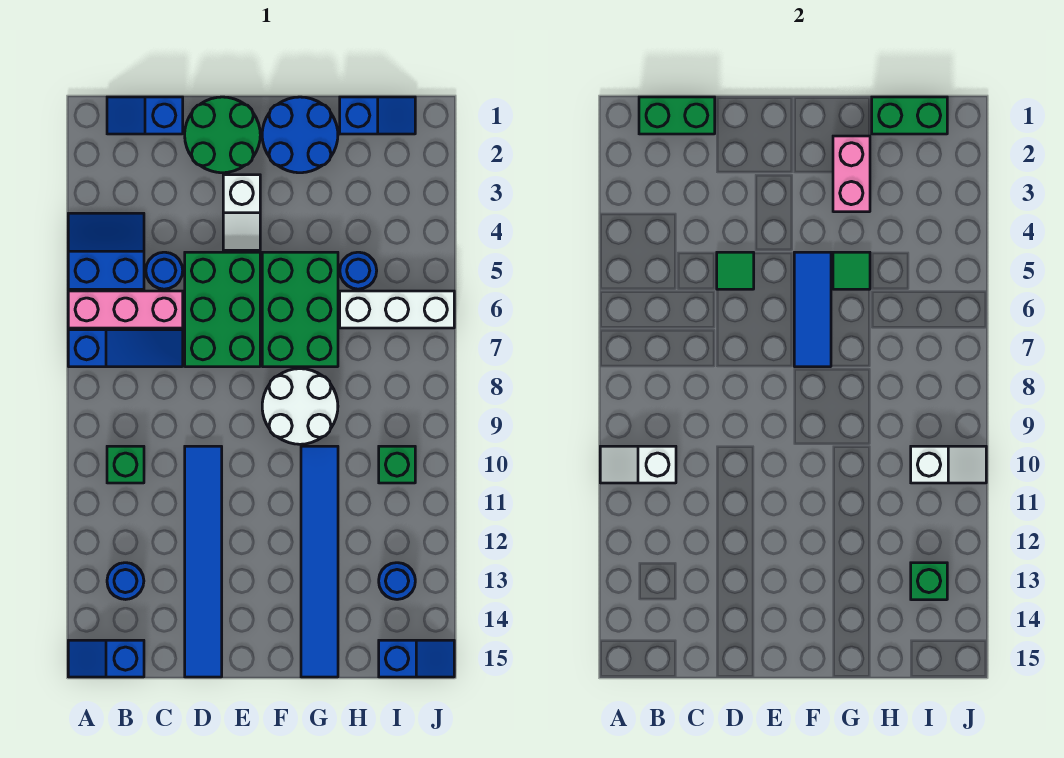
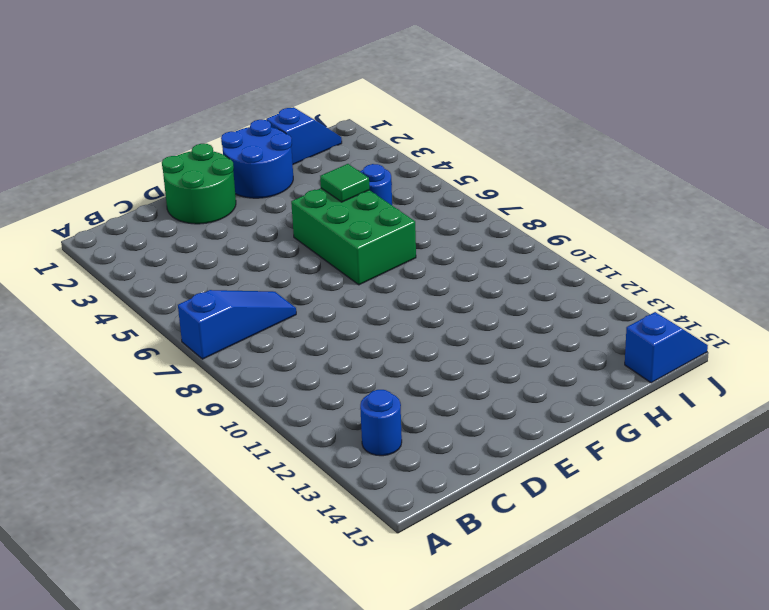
none -> blue slope A4:B5 level 1 top 5
none -> pink brick A6:C6 level 1
none -> blue slope A15:B15 level 1 top B
none -> blue slope B1:C1 level 1 top C

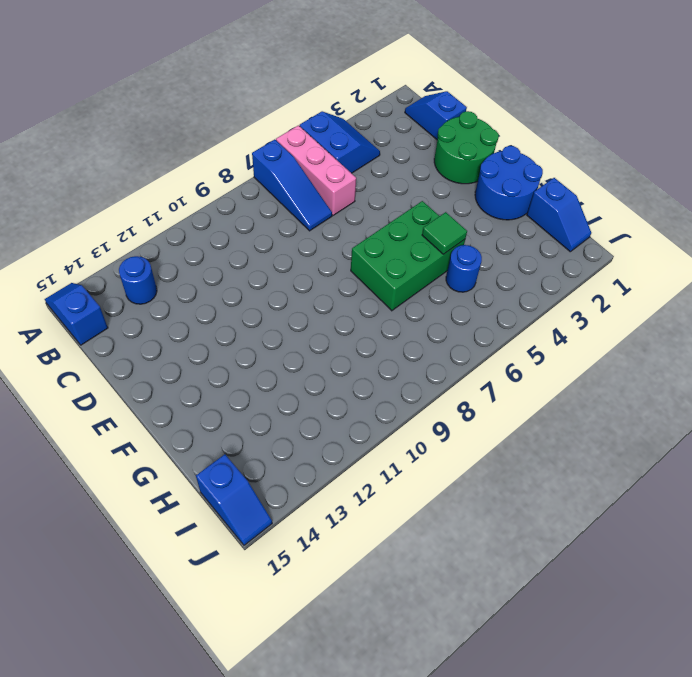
none -> green brick B10 level 1
none -> blue round brick C5 level 1
none -> green brick D5:E7 level 1
none -> blue tile D10:D15 level 1

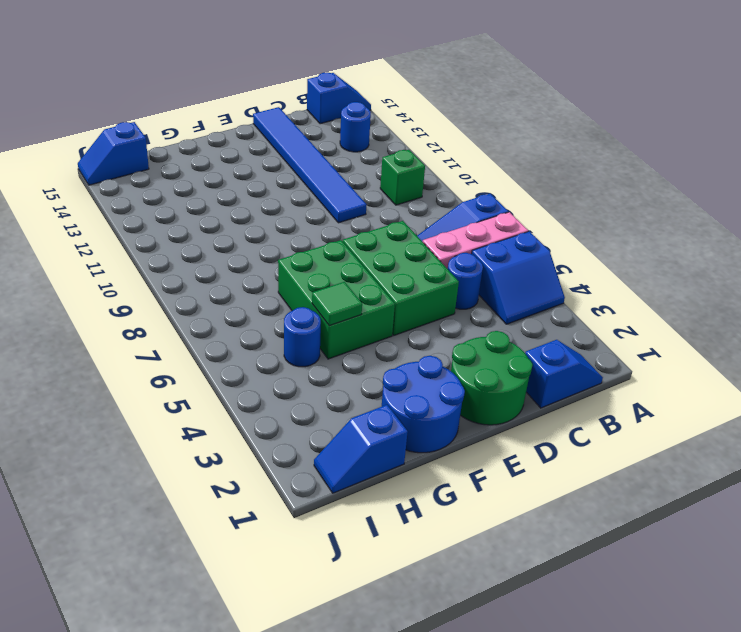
none -> white slope E3:E4 level 1 top 3
none -> white round brick F8:G9 level 1
none -> blue tile G10:G15 level 1
none -> white brick H6:J6 level 1

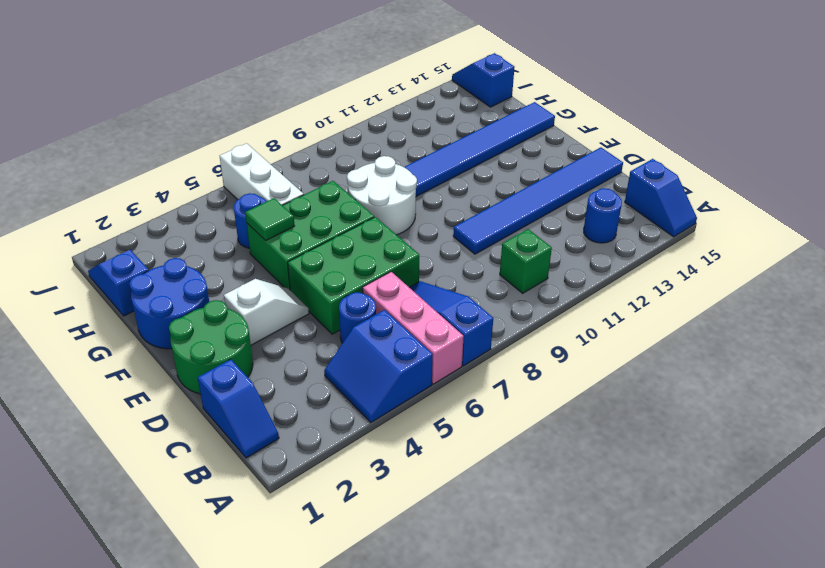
none -> green brick I10 level 1
none -> blue round brick I13 level 1
none -> white slope A10:B10 level 2 top B
none -> green brick B1:C1 level 2

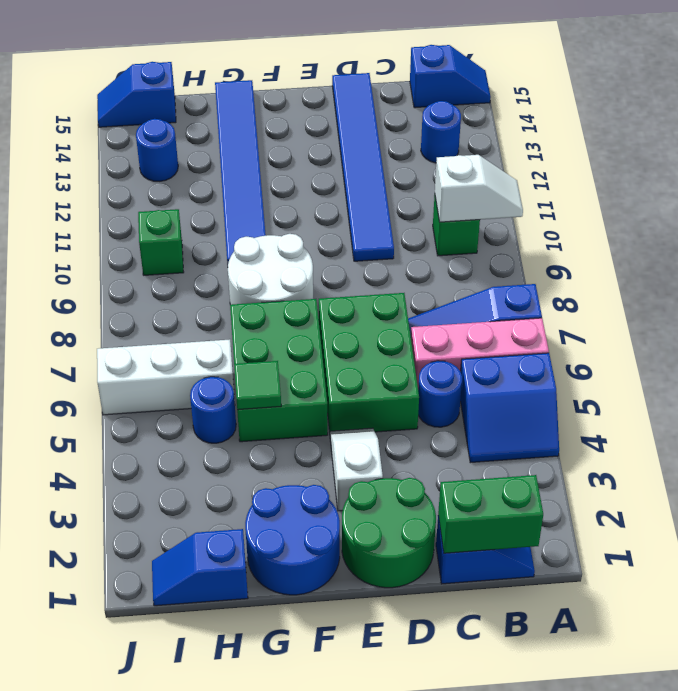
none -> green tile D5 level 2
none -> blue tile F5:F7 level 2
none -> pink brick G2:G3 level 2
none -> green brick H1:I1 level 2

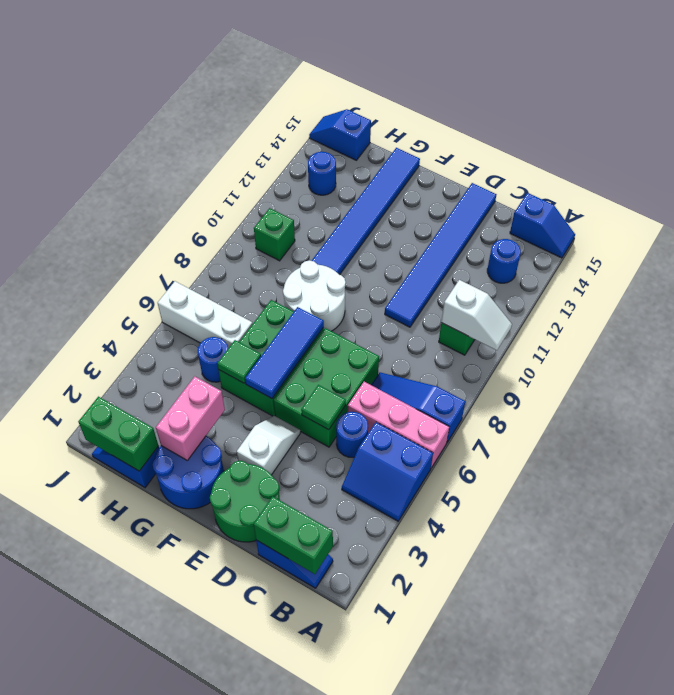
none -> white slope I10:J10 level 2 top I
none -> green brick I13 level 2

